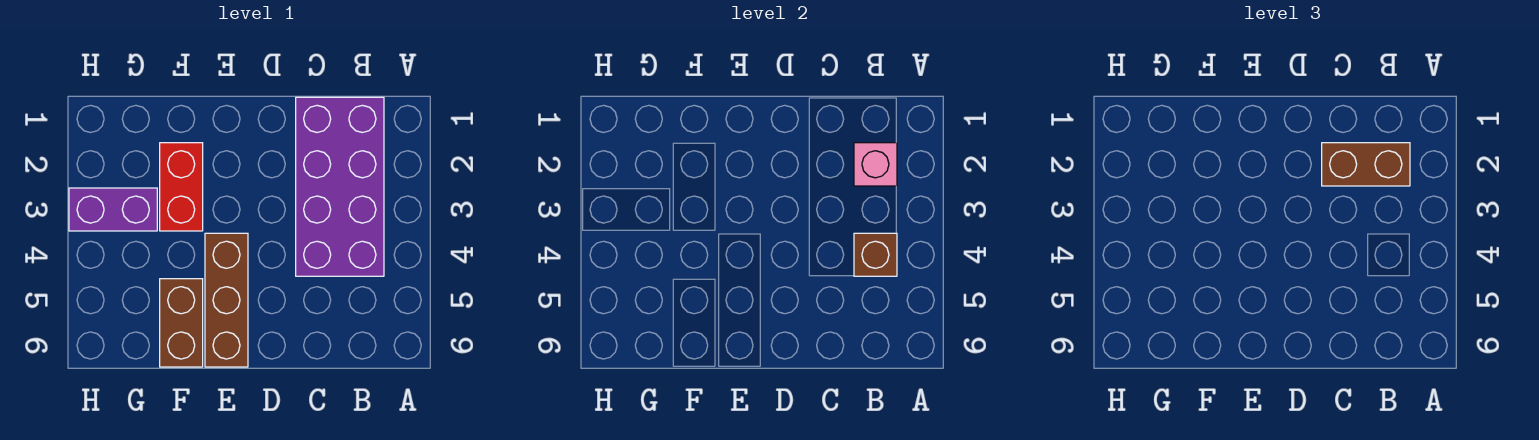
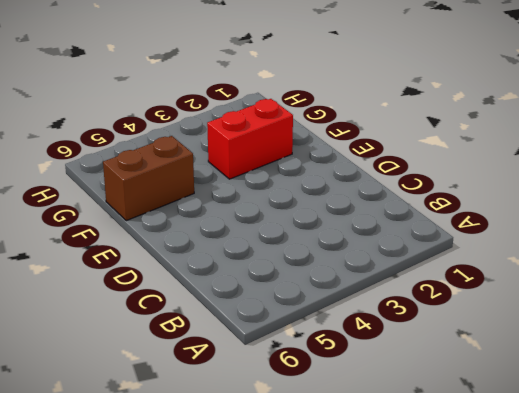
none -> purple brick B1:C4 level 1
none -> brown brick E4:E6 level 1

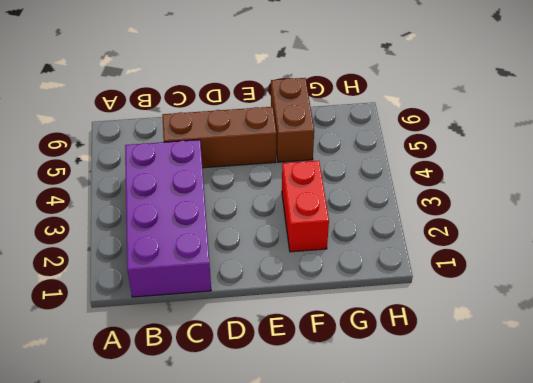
brown brick C5:E5 level 1 -> brown brick E4:E6 level 1
none -> purple brick G3:H3 level 1
none -> pink brick B2 level 2

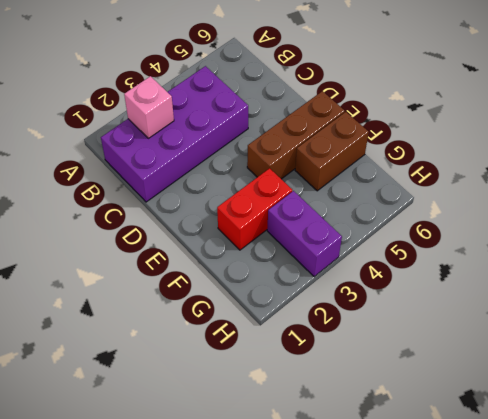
none -> brown brick B4 level 2
none -> brown brick B2:C2 level 3

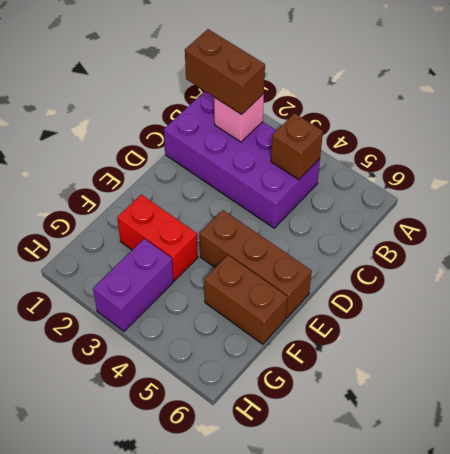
brown brick B1:B2 level 3 -> brown brick B2:C2 level 3

